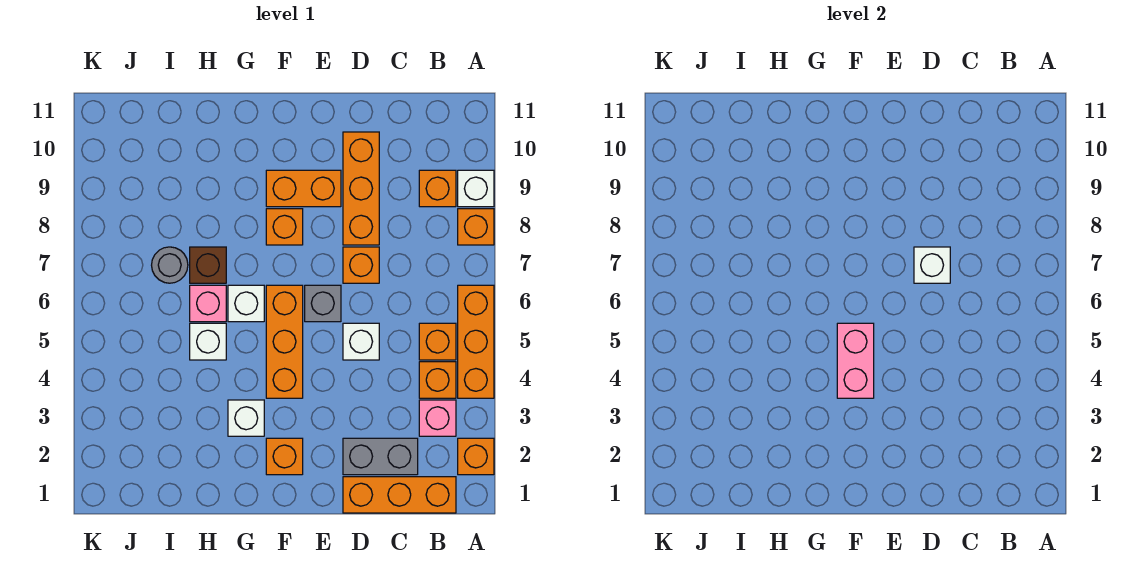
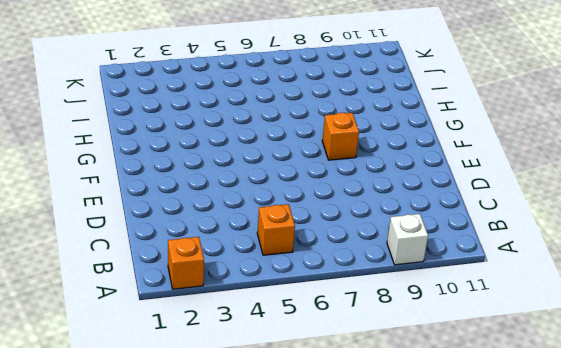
none -> orange brick A4:A6 level 1
none -> orange brick A8 level 1
none -> orange brick B1:D1 level 1

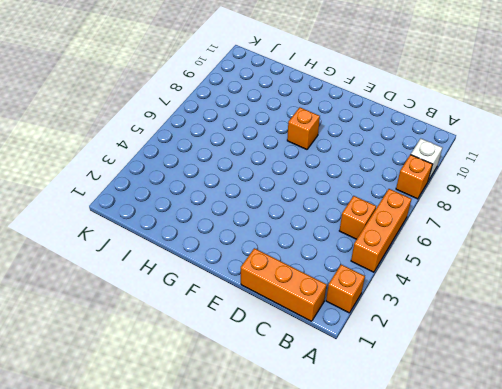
none -> pink brick B3 level 1
none -> orange brick B4 level 1
none -> orange brick B9 level 1

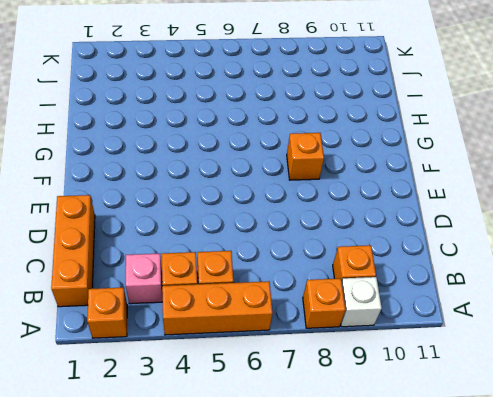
none -> grey brick C2:D2 level 1
none -> white brick D5 level 1
none -> orange brick D7 level 1

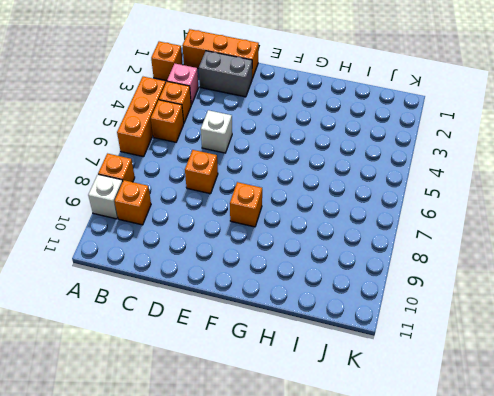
none -> orange brick D8:D10 level 1
none -> grey brick E6 level 1
none -> orange brick E9:F9 level 1

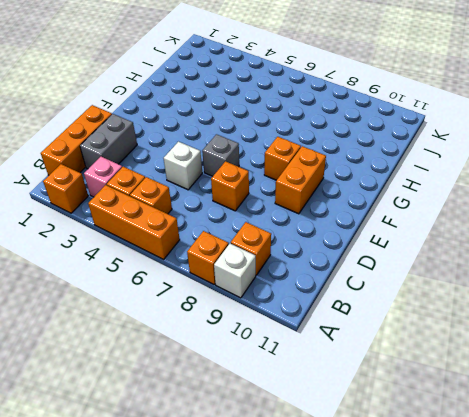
none -> orange brick D8:D10 level 1
none -> orange brick F2 level 1
none -> orange brick F4:F6 level 1

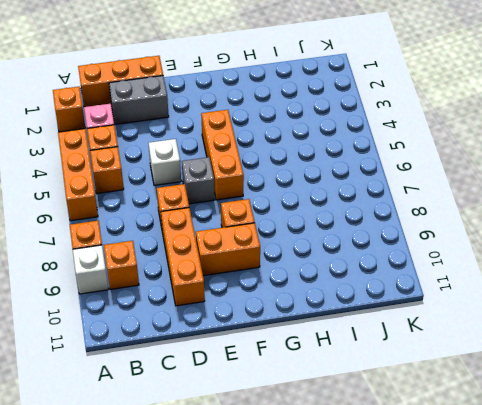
none -> orange brick F2 level 1
none -> white brick G3 level 1
none -> white brick G6 level 1

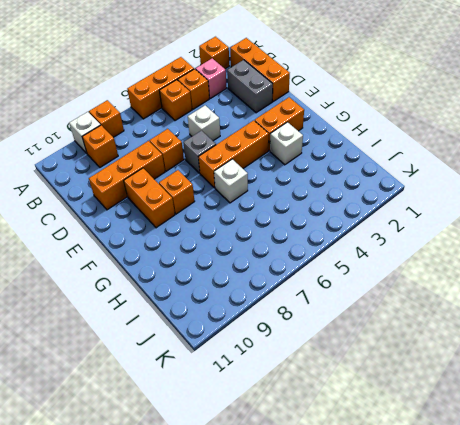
orange brick F2:F3 level 1 -> orange brick F2 level 1
none -> white brick H5 level 1
none -> pink brick H6 level 1
none -> brown brick H7 level 1

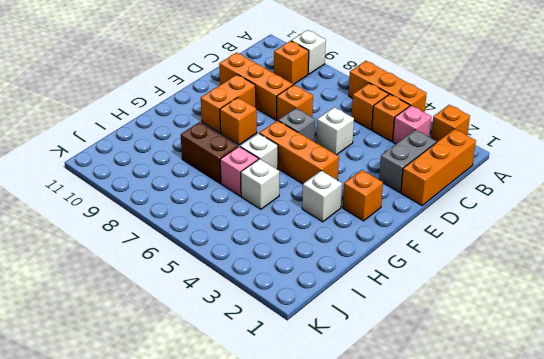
brown brick H7:H8 level 1 -> brown brick H7 level 1
none -> orange brick A8 level 1
none -> grey round brick I7 level 1
none -> white brick D7 level 2

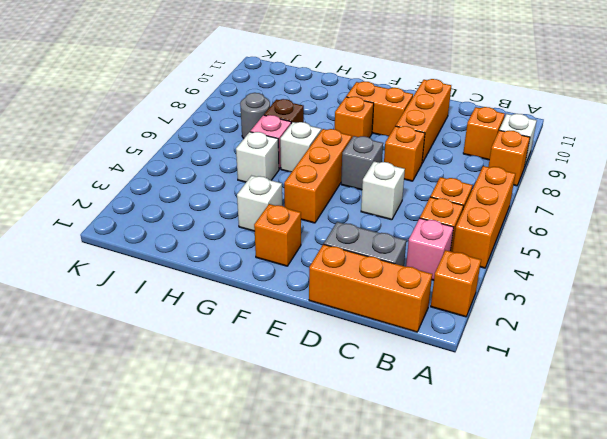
none -> white brick D7 level 2
none -> pink brick F4:F5 level 2

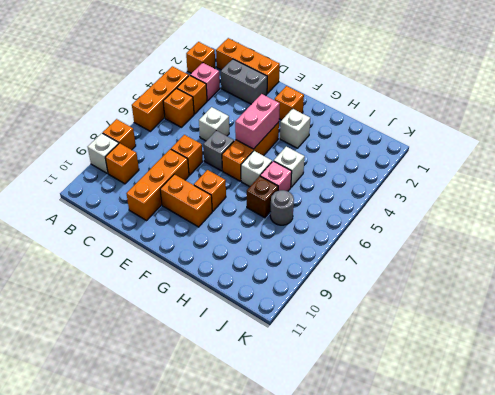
none -> white brick D7 level 2

